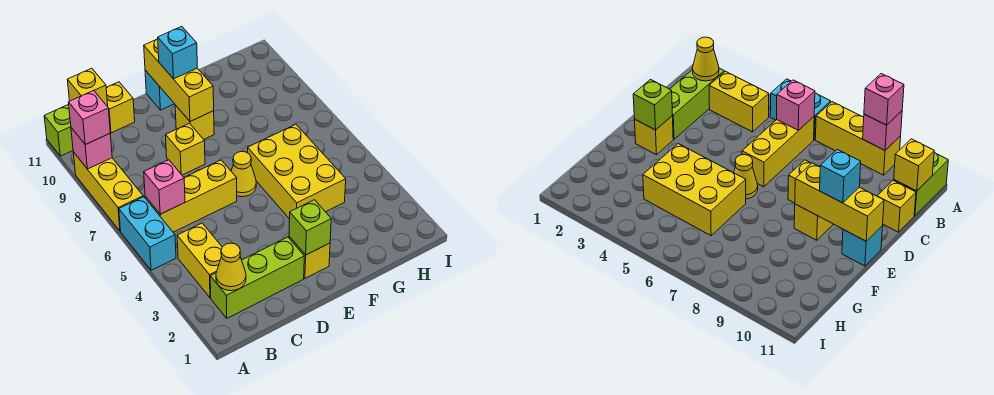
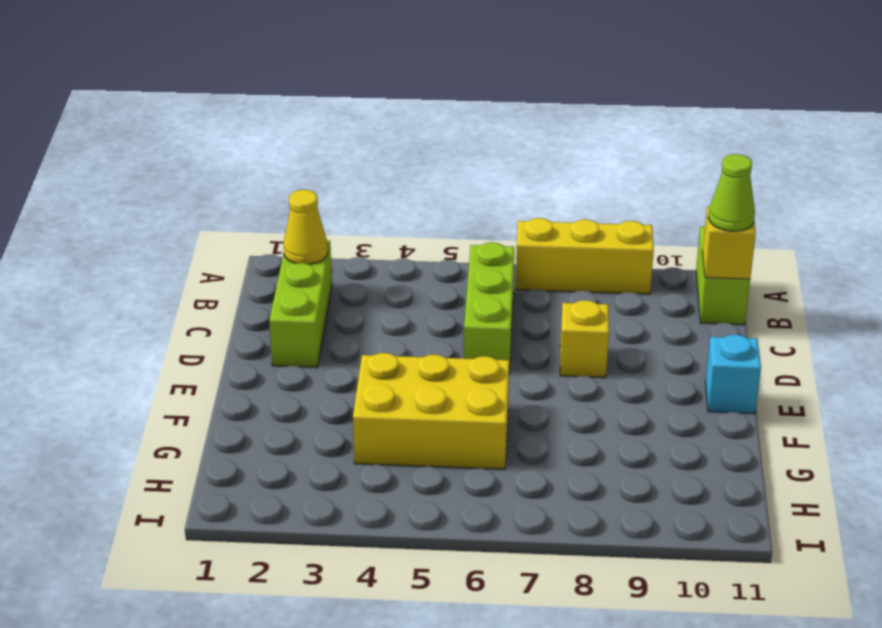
lime brick B6:D6 level 1 -> yellow brick B6:D6 level 1
lime cone B11 level 3 -> none
none -> cyan brick A5:A6 level 1
none -> yellow brick B3:B4 level 1
none -> yellow brick C11 level 1

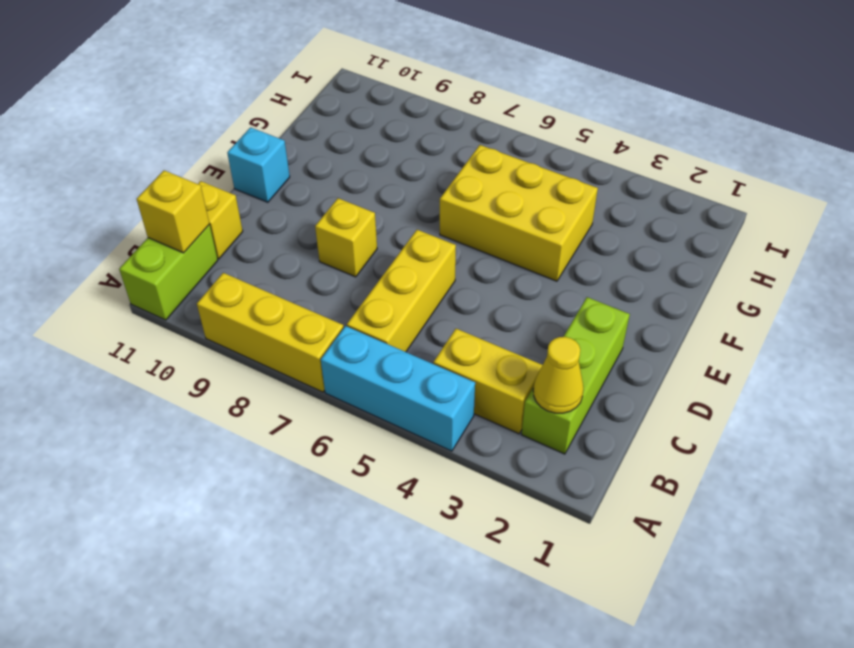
cyan brick A4:A6 level 1 -> cyan brick A5:A6 level 1
none -> yellow brick E2 level 1
none -> yellow cone E6 level 1
none -> yellow brick E9 level 1

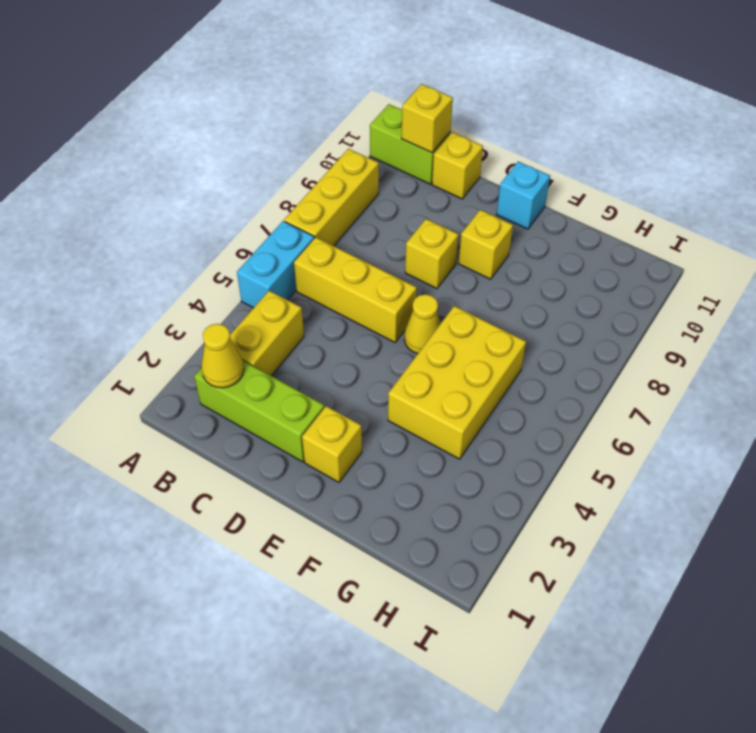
none -> pink brick A9 level 2
none -> pink brick B6 level 2
none -> lime brick E2 level 2

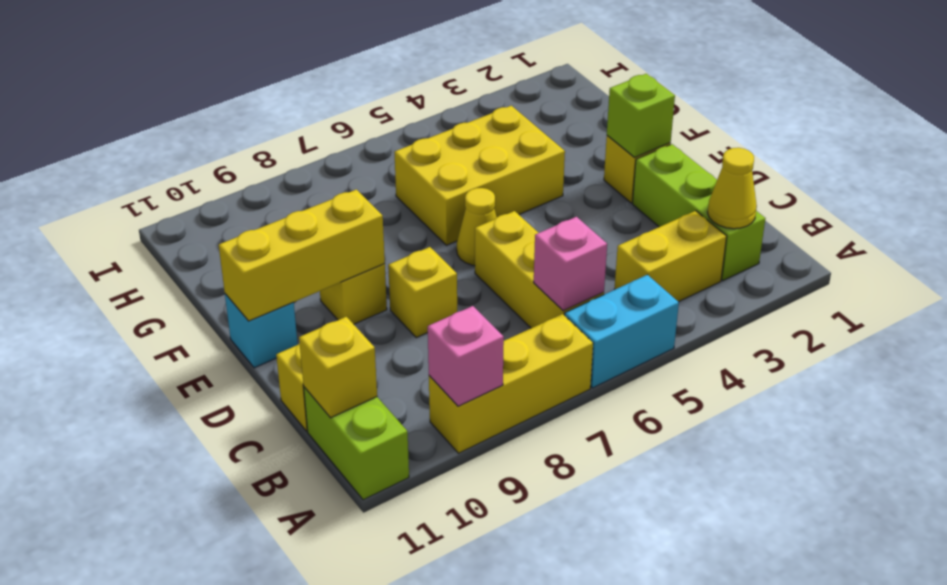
none -> pink brick A9 level 3
none -> cyan brick E10 level 3

